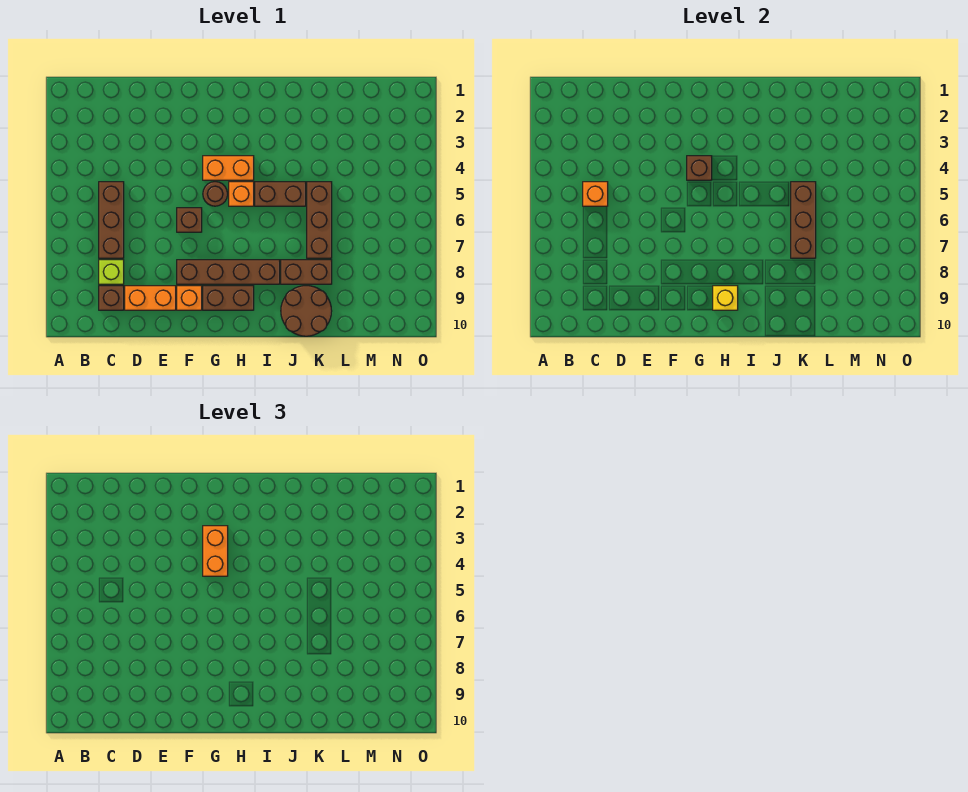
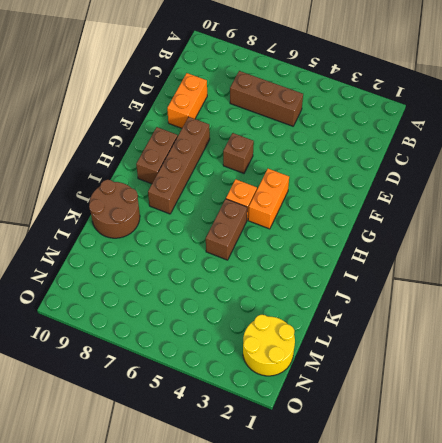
yellow round brick M1:N2 level 1 -> none
none -> lime brick C8 level 1
none -> brown brick C9 level 1
none -> orange brick F9 level 1

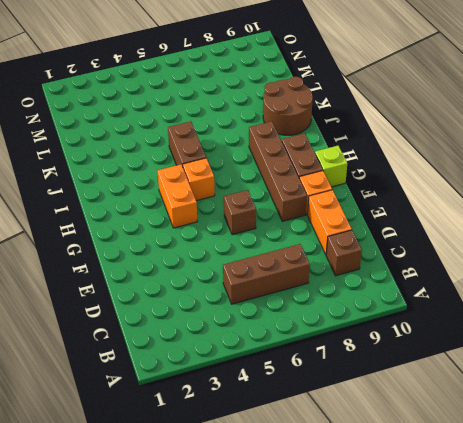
lime brick G10 level 1 -> lime brick C8 level 1
none -> brown round brick G5 level 1
none -> brown brick J8:K8 level 1
none -> brown brick K5:K7 level 1

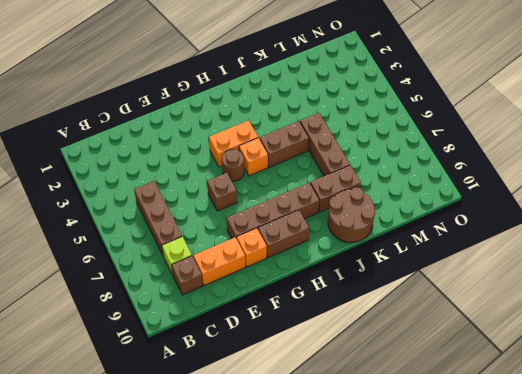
none -> orange brick C5 level 2
none -> brown brick G4 level 2
none -> yellow brick H9 level 2

